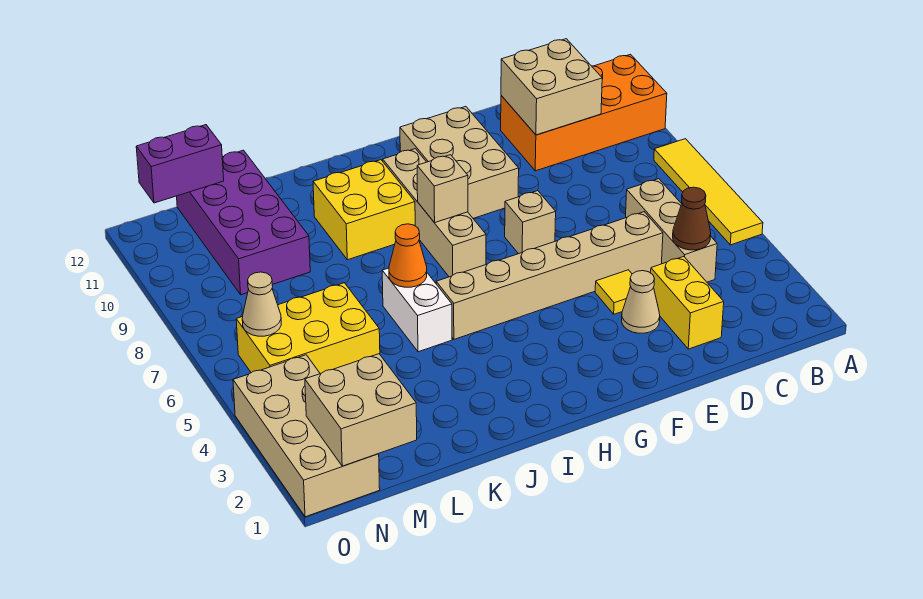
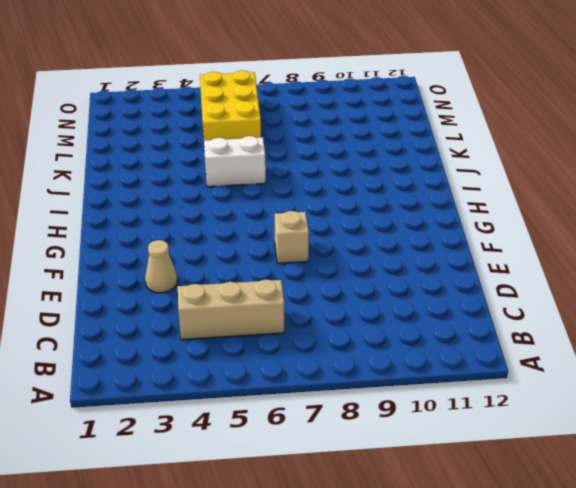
none -> yellow tile A5:A8 level 1
none -> orange brick A10:D11 level 1
none -> yellow brick D2:D3 level 1

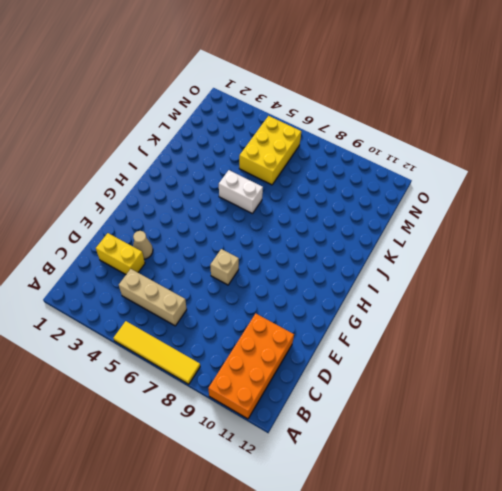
none -> tan brick D5:I5 level 1
none -> yellow tile E4 level 1
none -> tan brick F9:G11 level 1

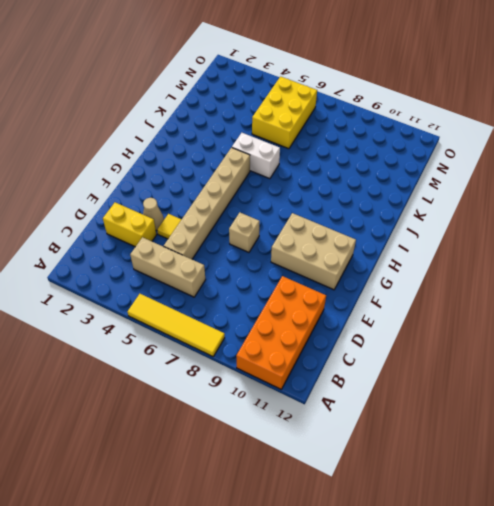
none -> tan brick H7:H10 level 1
none -> yellow brick I9:J10 level 1
none -> purple brick L9:M12 level 1

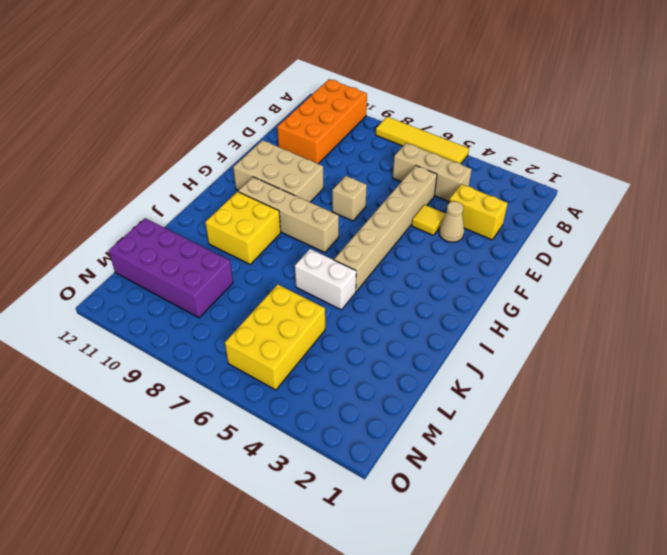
none -> tan brick N1:O4 level 1
none -> brown cone C4 level 2
none -> tan brick C10:D11 level 2

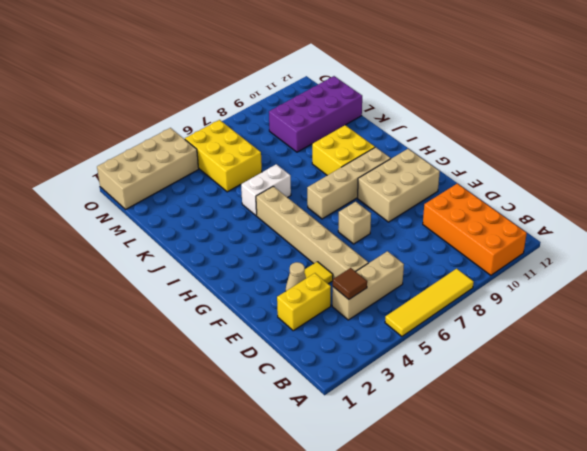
brown tile C4 level 2 -> brown cone C4 level 2
none -> tan brick C10:D11 level 2
none -> tan brick H8 level 2
none -> orange cone J6 level 2

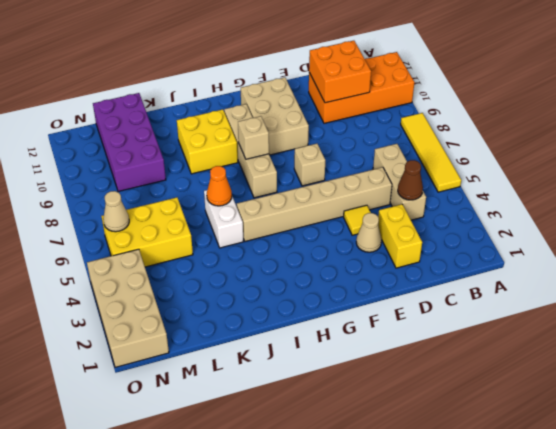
orange brick C10:D11 level 2 -> tan brick C10:D11 level 2
none -> tan brick M1:N2 level 2
none -> purple brick M12:N12 level 2

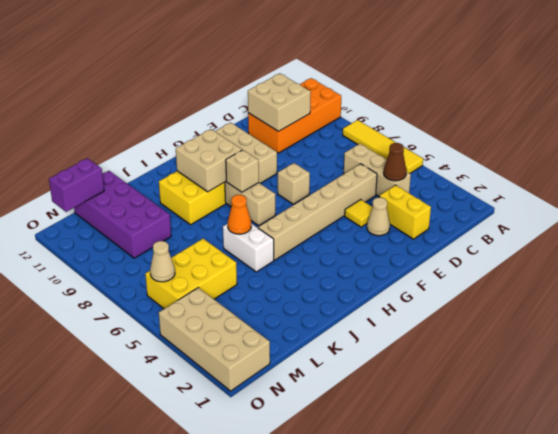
tan brick H9:I10 level 2 -> tan brick M1:N2 level 2

